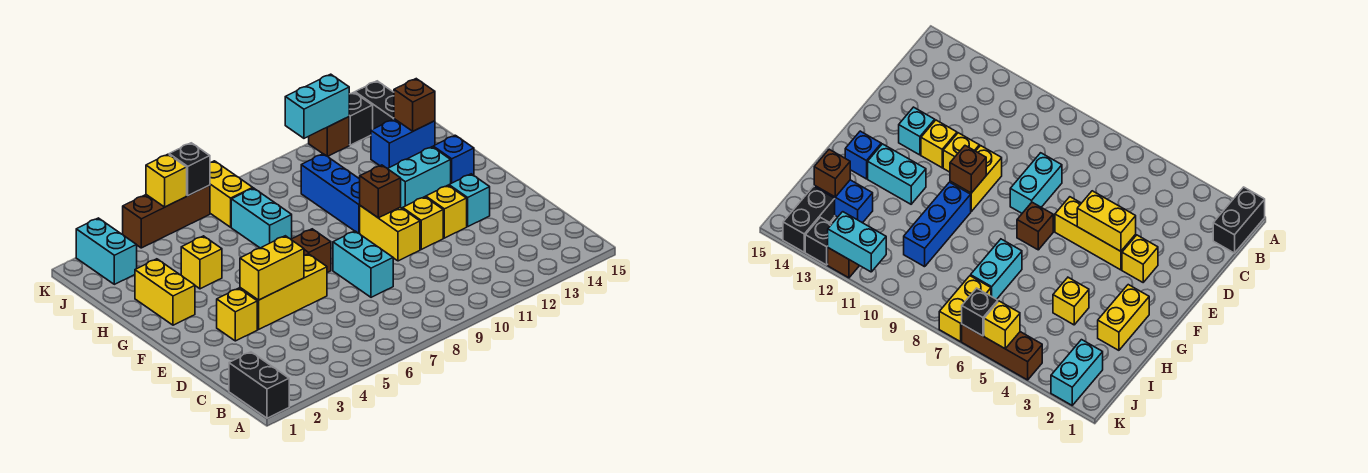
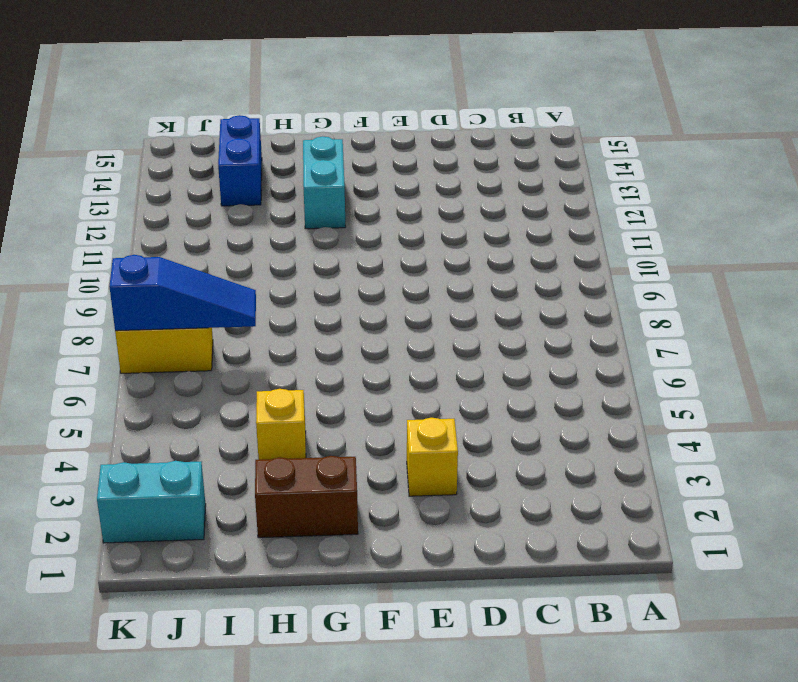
brown brick G2:H2 level 1 -> yellow brick G2:H2 level 1
blue slope I7:K7 level 2 top K -> none
none -> black brick A1:B1 level 1
none -> cyan brick D8:E8 level 1
none -> yellow brick E4:E6 level 1

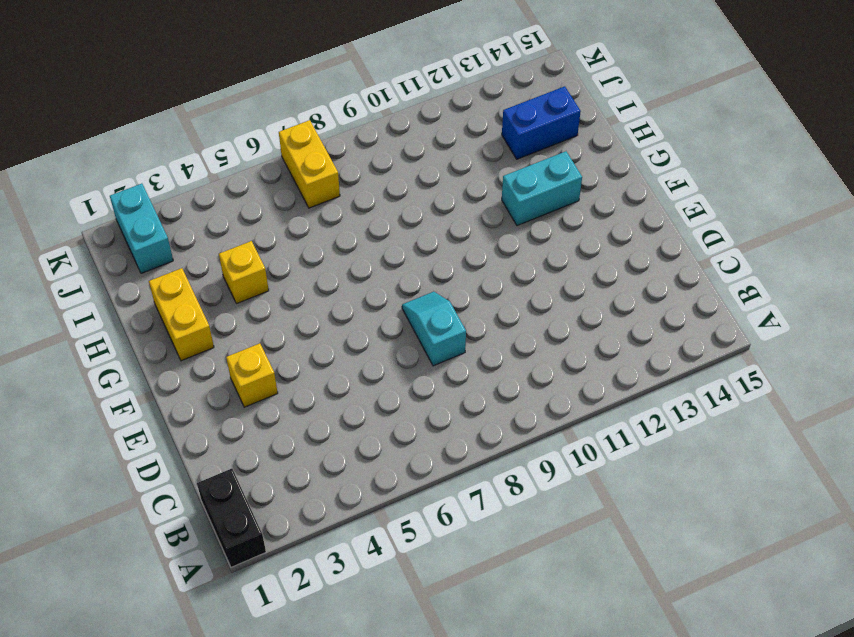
cyan slope D8:E8 level 1 top D -> cyan brick D8:E8 level 1
none -> yellow brick E4:E6 level 1
none -> yellow brick E10:F10 level 1
none -> yellow brick E11 level 1

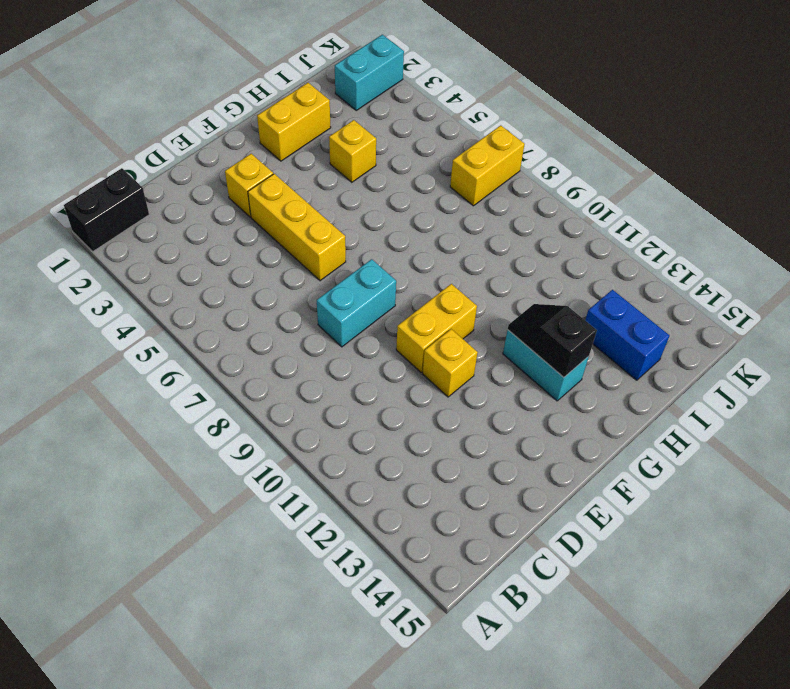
black slope G12:G13 level 2 top 13 -> none
none -> yellow brick E12 level 1
none -> cyan brick E13 level 1
none -> brown brick F7 level 1

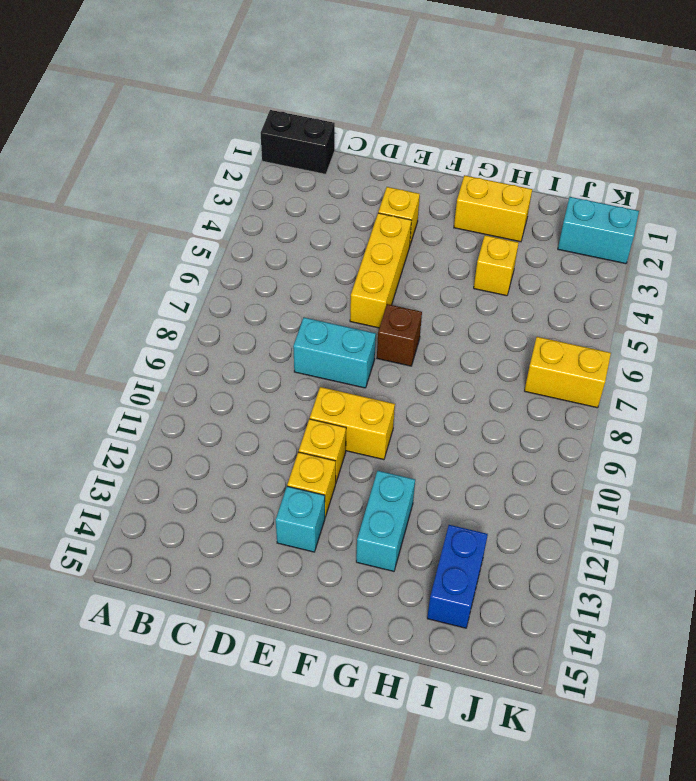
none -> blue brick G10:I10 level 1
none -> blue brick G14 level 1
none -> cyan brick H7:I7 level 1

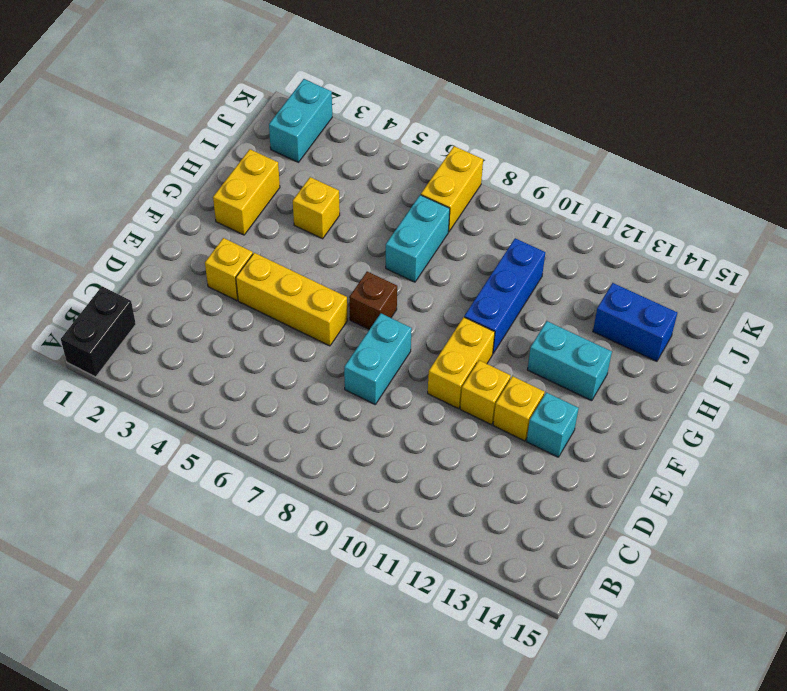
none -> blue brick G14 level 1
none -> black brick J14:K14 level 1
none -> brown brick K4:K6 level 1

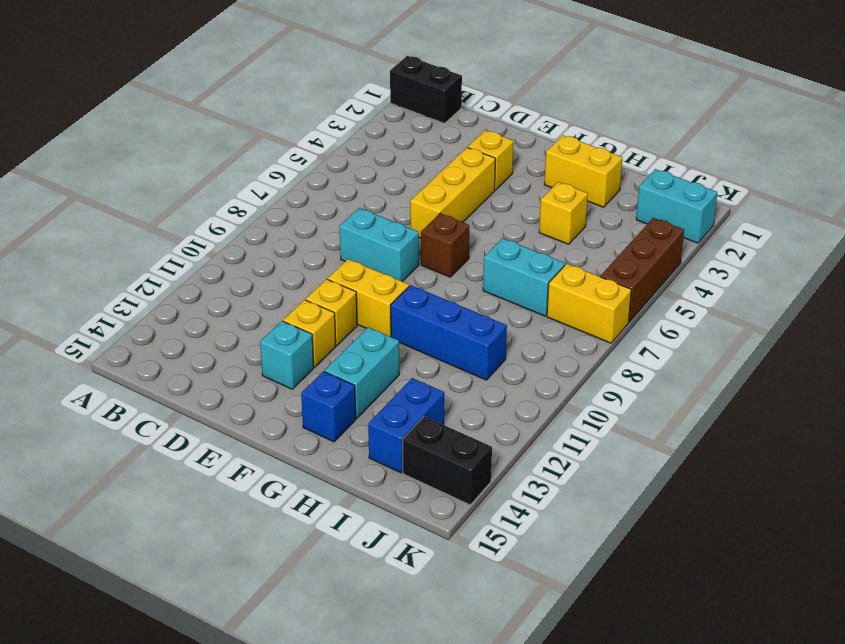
none -> brown brick K12 level 1
none -> black brick K13 level 1
none -> yellow brick E4:E5 level 2

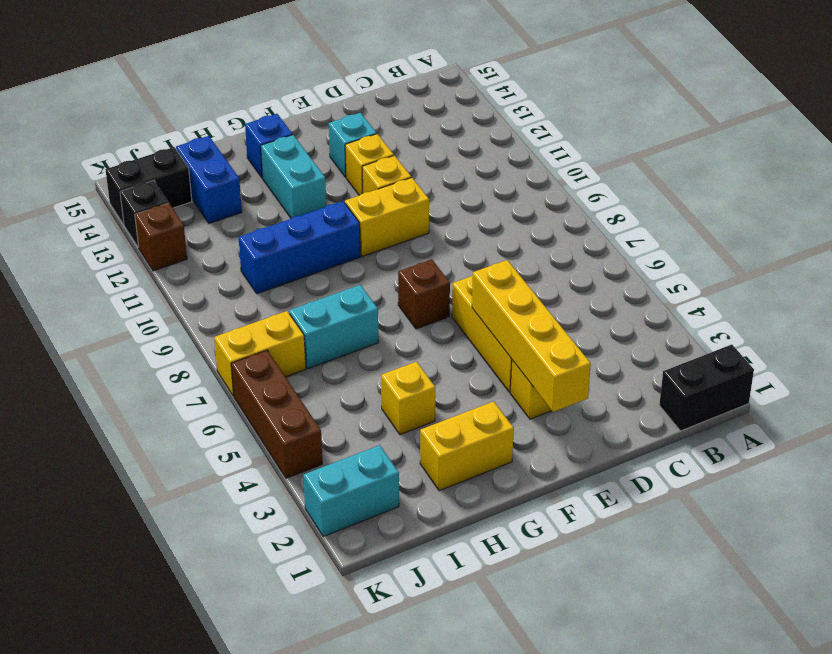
yellow brick E2:E5 level 2 -> yellow brick E4:E5 level 2
none -> cyan brick D8:E8 level 1
none -> brown brick F10 level 2
none -> brown brick I14 level 2

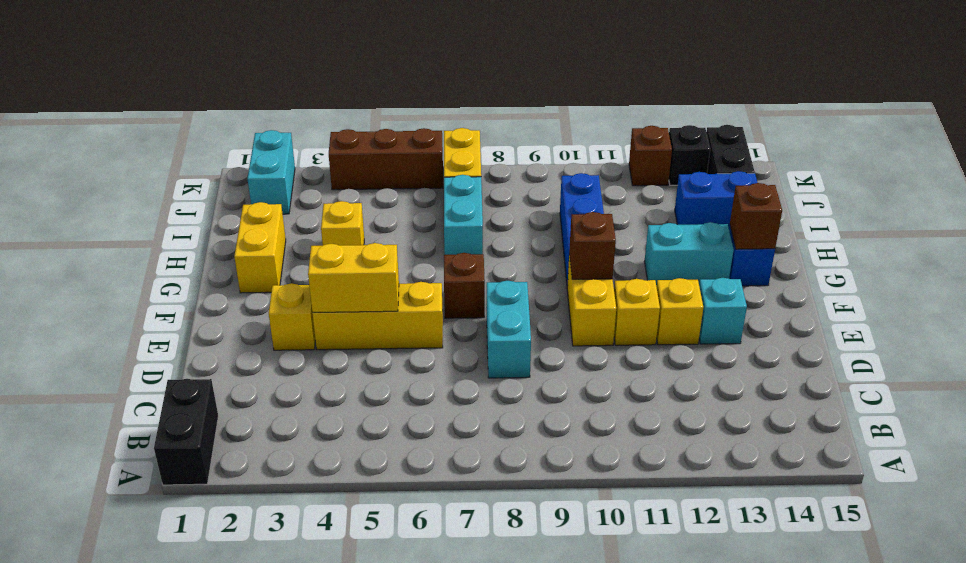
brown brick G14 level 2 -> brown brick I14 level 2
none -> yellow brick K5 level 2
none -> black brick K6 level 2
none -> cyan brick K11:K12 level 2

